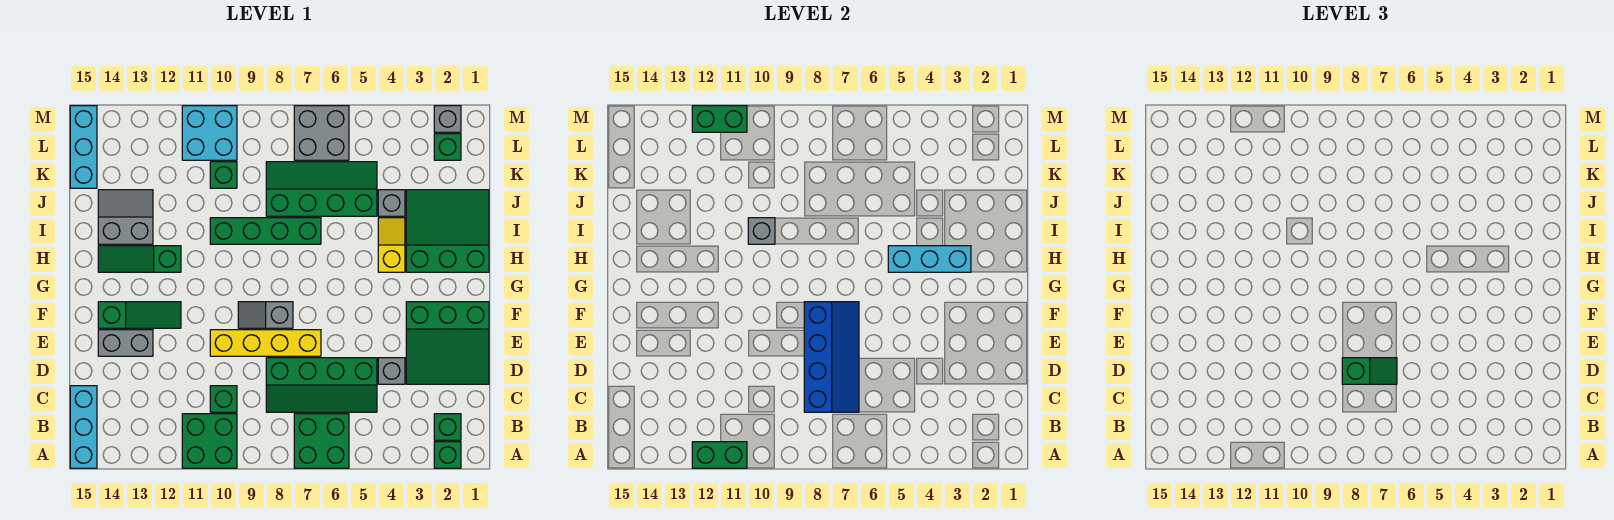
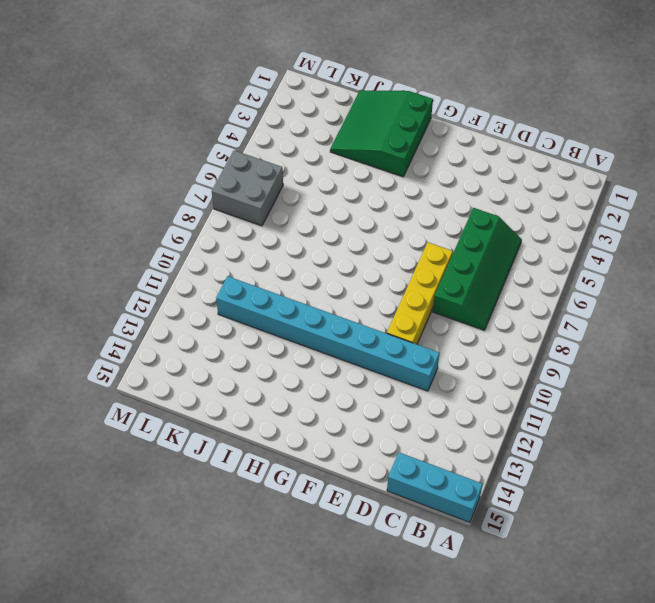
cyan brick D11:K11 level 1 -> none
none -> green brick A2 level 1
none -> green brick A6:B7 level 1
none -> green brick A10:B11 level 1
none -> green brick B2 level 1

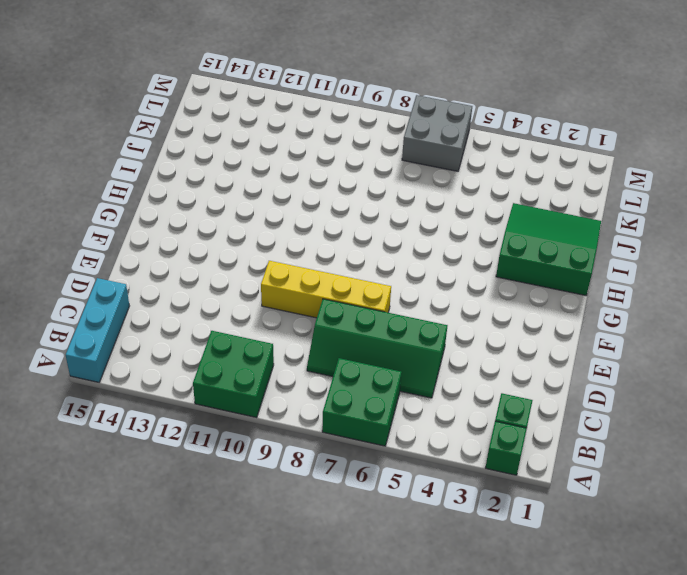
none -> green brick C10 level 1
none -> green slope D1:F3 level 1 top F
none -> grey brick D4 level 1
none -> grey brick E13:E14 level 1

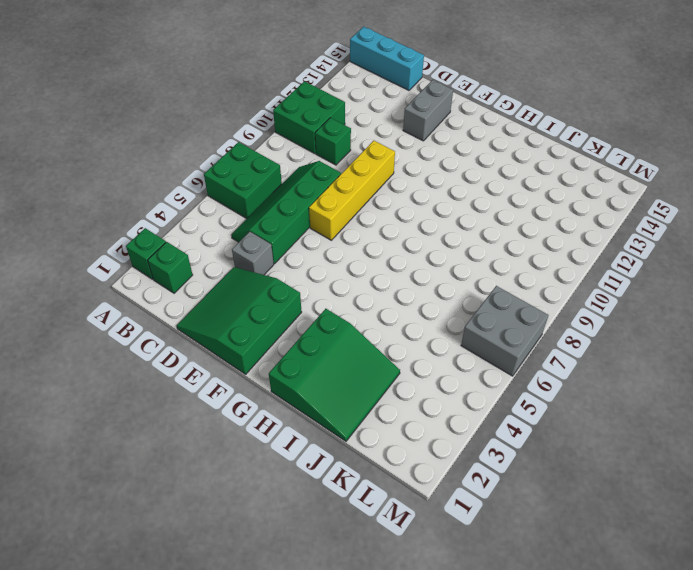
none -> grey slope F8:F9 level 1 top 8
none -> green slope F12:F14 level 1 top 14
none -> yellow slope H4:I4 level 1 top H
none -> green slope H12:H14 level 1 top 12

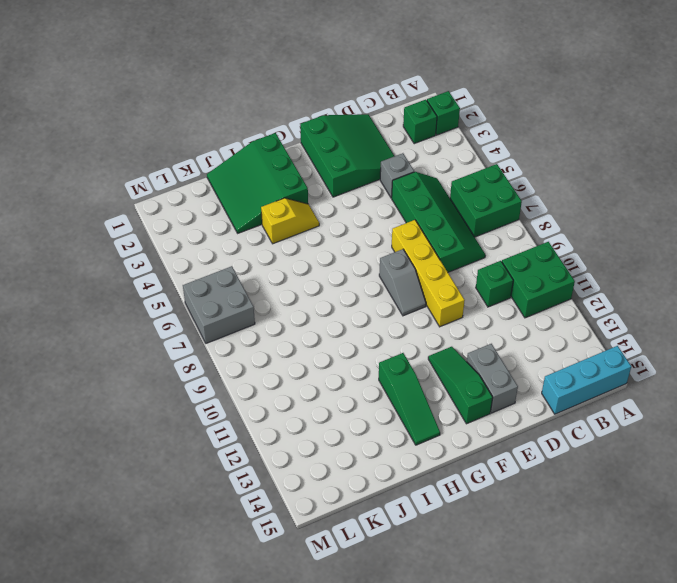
yellow slope H4:I4 level 1 top I -> yellow slope H4:I4 level 1 top H
none -> green brick I7:I10 level 1
none -> grey slope I13:J14 level 1 top I
none -> grey brick J4 level 1
none -> green slope J5:K8 level 1 top J

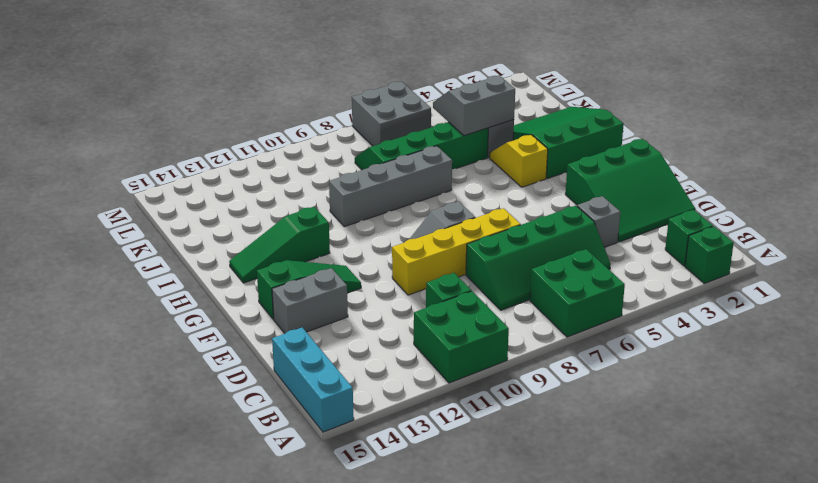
grey brick I7:I10 level 1 -> green brick I7:I10 level 1
grey slope J4:K5 level 2 top J -> grey slope I13:J14 level 1 top I
none -> green brick K10 level 1
none -> cyan brick K15:M15 level 1
none -> green brick L2 level 1
none -> cyan brick L10:M11 level 1

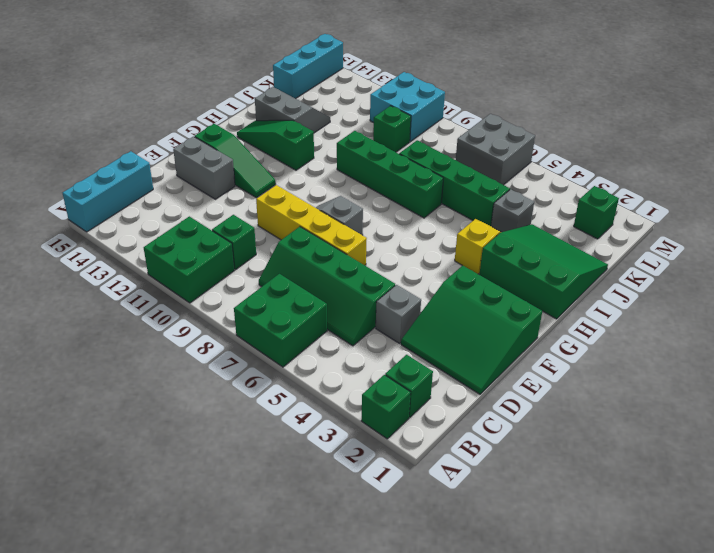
none -> grey brick M2 level 1
none -> green brick A11:A12 level 2
none -> blue slope C7:F8 level 2 top 8
none -> cyan brick H3:H5 level 2

